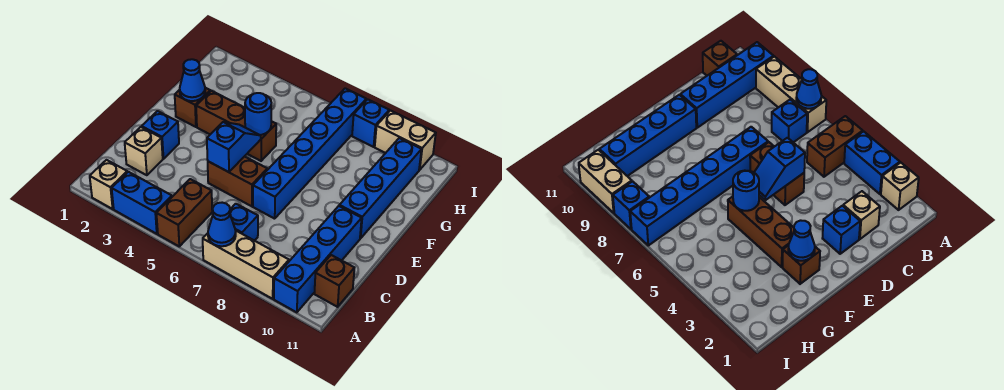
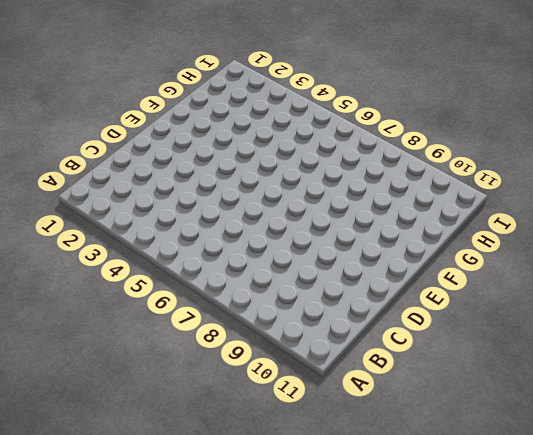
none -> tan brick A2 level 1
none -> blue brick A3:A4 level 1
none -> brown brick A5:B5 level 1

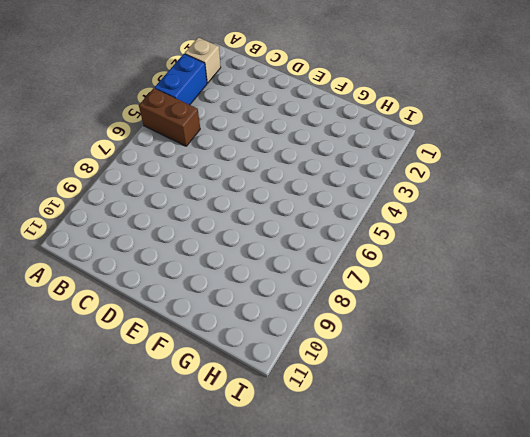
none -> tan brick A7:A9 level 1
none -> blue brick A10:D10 level 1
none -> blue brick B7 level 1

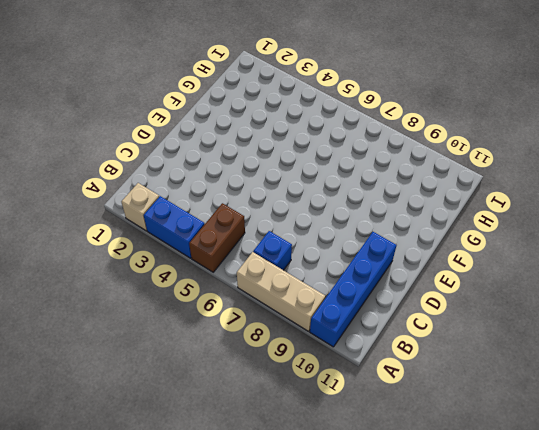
none -> brown brick B11 level 1
none -> tan brick C2 level 1
none -> blue brick D2 level 1

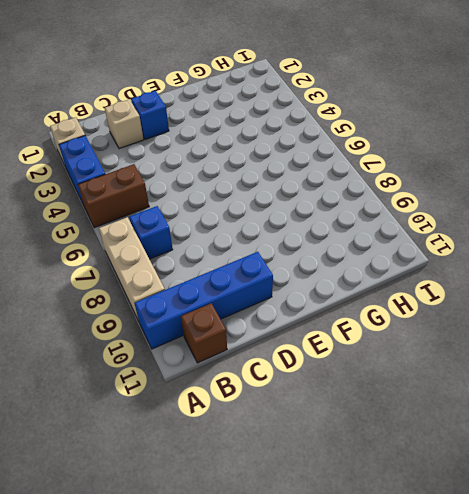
none -> brown brick D5:D6 level 1
none -> blue brick D7:I7 level 1
none -> blue brick E10:H10 level 1

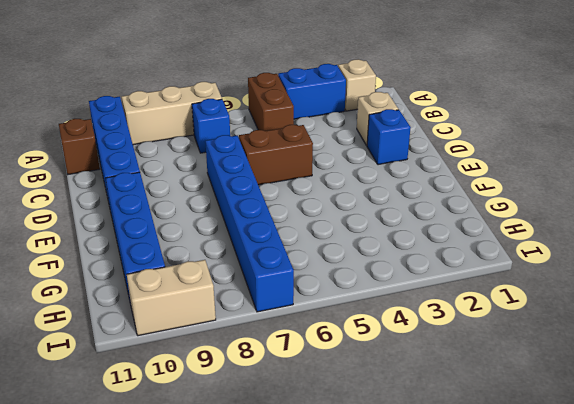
none -> brown brick F2 level 1
none -> brown brick F3:F5 level 1
none -> blue brick I8 level 1

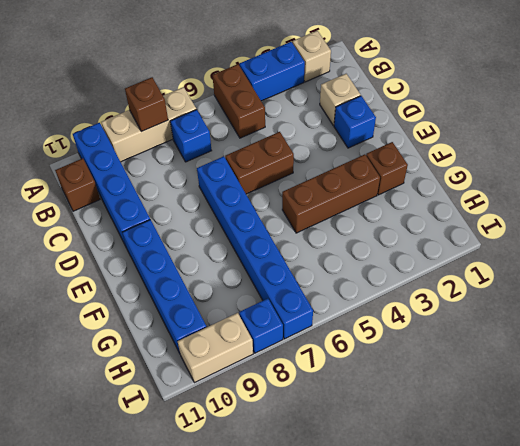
brown brick A8 level 2 -> none
none -> blue cone A7 level 2
none -> blue slope D5:E5 level 2 top D
none -> blue cone F2 level 2

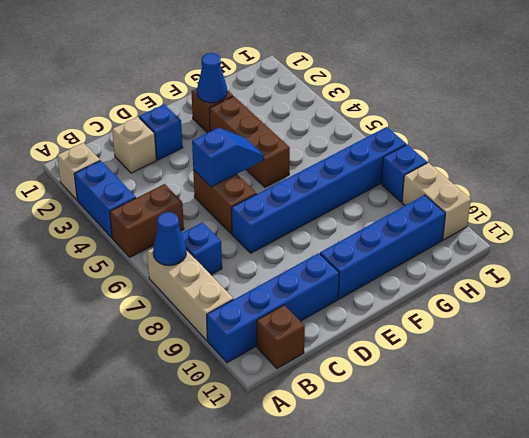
none -> blue round brick F5 level 2

